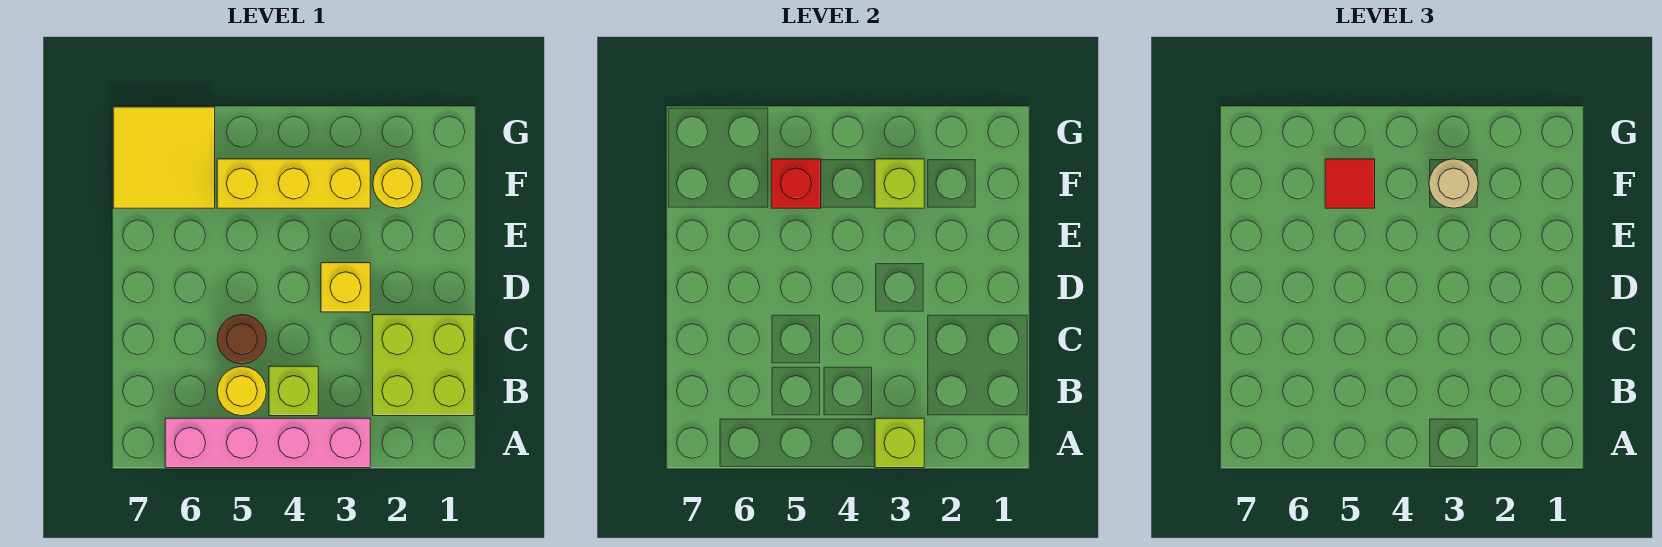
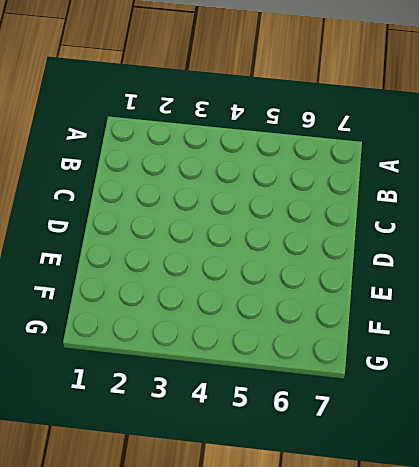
none -> pink brick A3:A6 level 1
none -> lime brick B1:C2 level 1
none -> lime brick B4 level 1

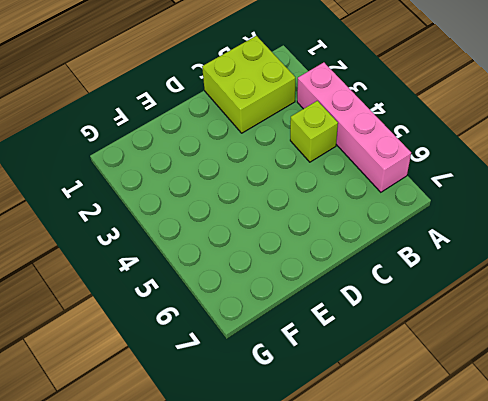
none -> yellow round brick B5 level 1
none -> brown round brick C5 level 1
none -> yellow brick D3 level 1

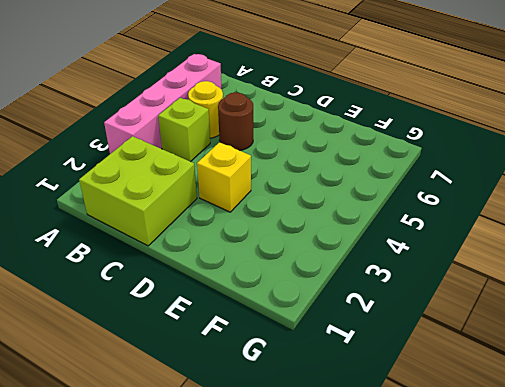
none -> yellow round brick F2 level 1
none -> yellow brick F3:F5 level 1
none -> yellow tile F6:G7 level 1

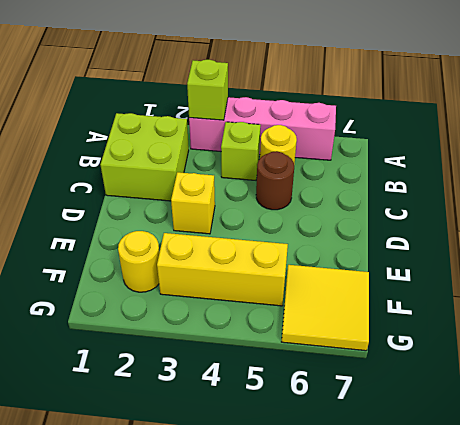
none -> lime brick F3 level 2
none -> red brick F5 level 2
none -> tan round brick F3 level 3

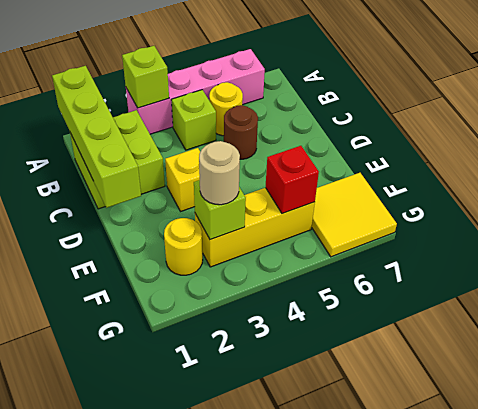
lime brick A1:D1 level 2 -> none
none -> red tile F5 level 3

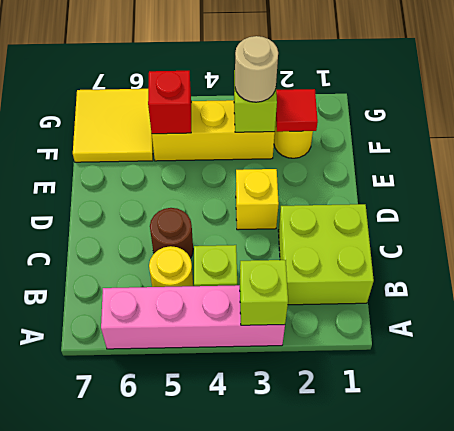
red tile F2 level 2 -> red tile F5 level 3

